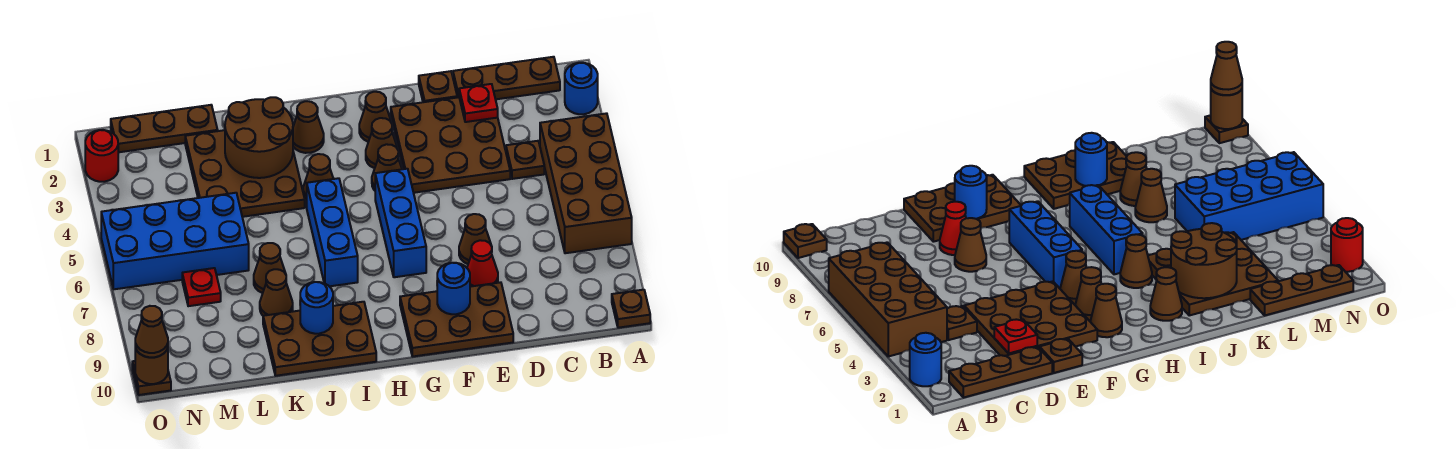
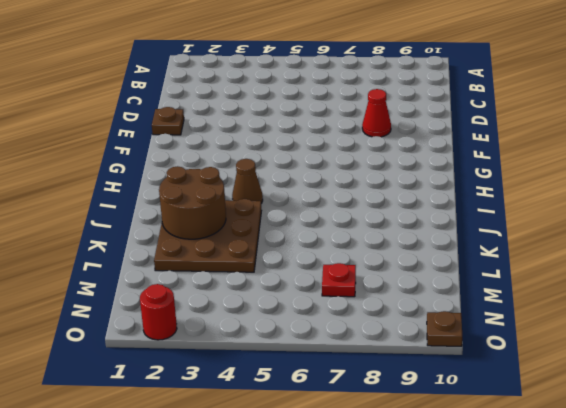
none -> blue round brick A2 level 1
none -> brown brick A4:B7 level 1
none -> brown plate A10 level 1
none -> brown plate B1:D1 level 1

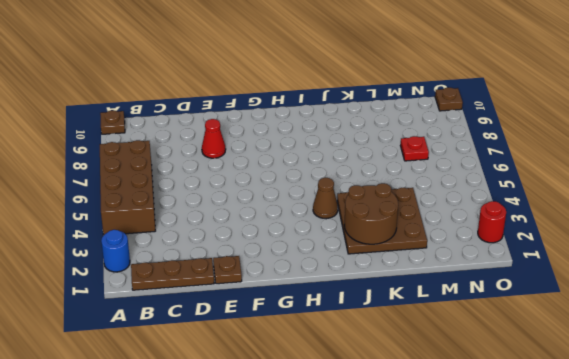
none -> brown plate C4 level 1
none -> brown plate D2:F4 level 1
none -> brown cone E7 level 1
none -> brown plate E9:G10 level 1

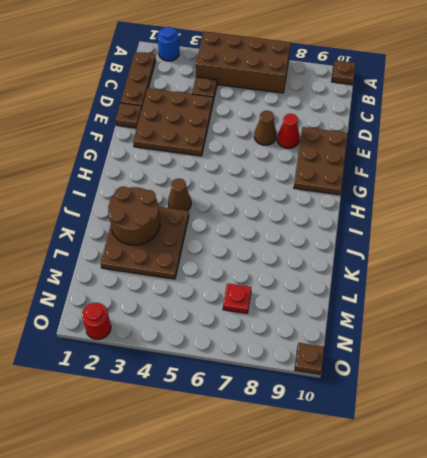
none -> brown cone G2 level 1
none -> brown cone G3 level 1
none -> brown cone G4 level 1
none -> blue brick G5:G7 level 1

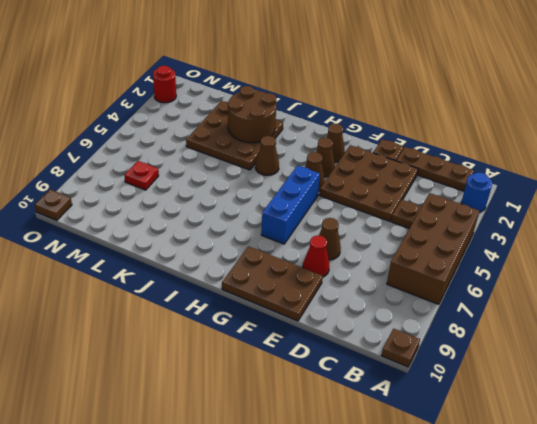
none -> brown cone I2 level 1
none -> blue brick I5:I7 level 1
none -> brown plate I9:K10 level 1
none -> brown cone K7 level 1

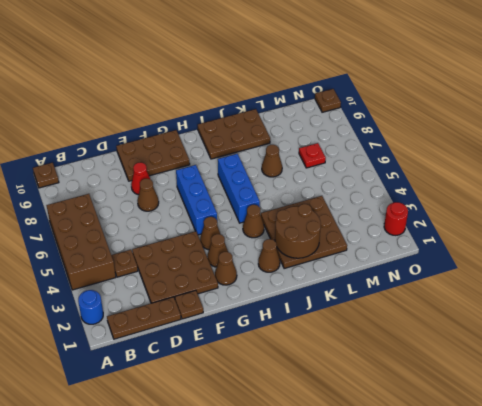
none -> brown cone K8 level 1
none -> brown plate L1:N1 level 1
none -> blue brick L5:O6 level 1
none -> red plate D2 level 2

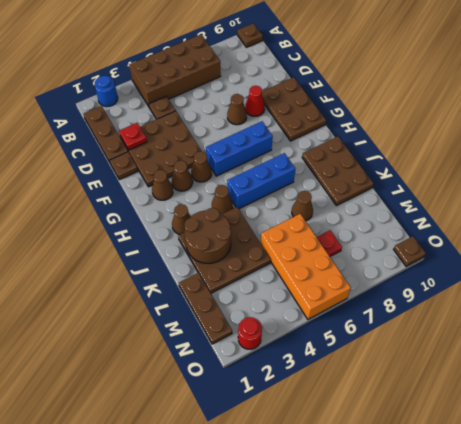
orange brick L5:O6 level 1 -> blue brick L5:O6 level 1
none -> brown cone K8 level 1
none -> blue round brick F9 level 2
none -> blue round brick J9 level 2
none -> brown round brick O10 level 2

